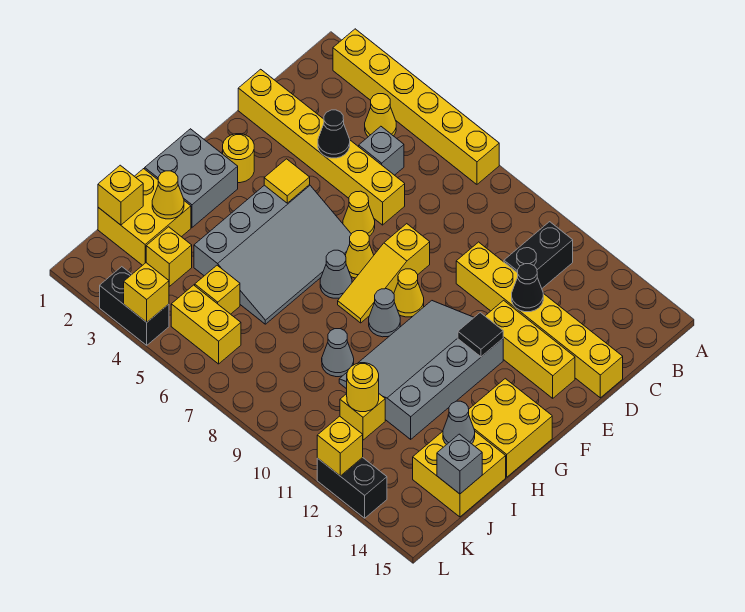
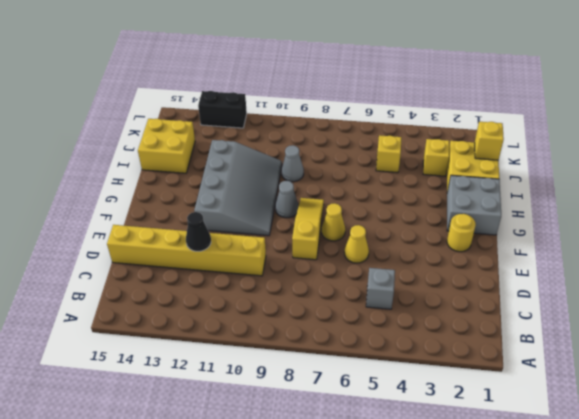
none -> yellow brick A2:A7 level 1
none -> yellow cone B4 level 1
none -> black brick B11:C11 level 1
none -> yellow brick D1:D6 level 1

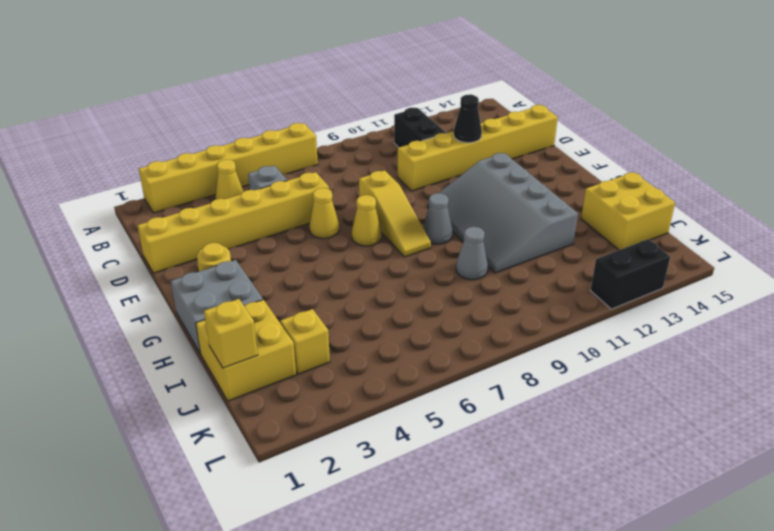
none -> yellow brick E12:E14 level 1
none -> grey slope F4:I6 level 1 top 4
none -> yellow cone F9 level 1
none -> grey cone G7 level 1

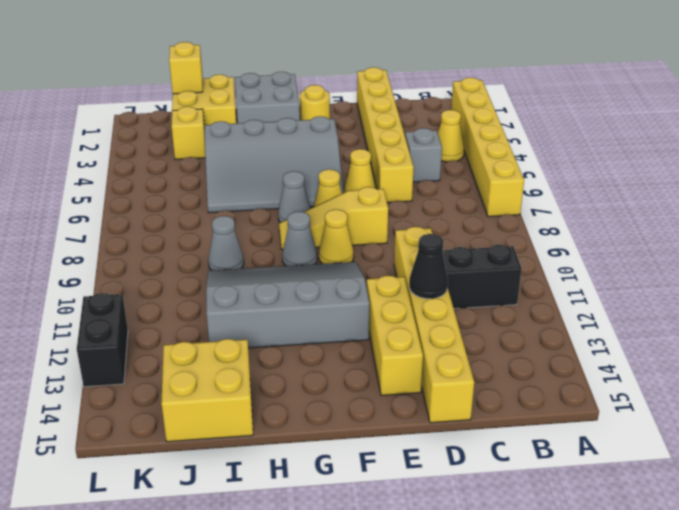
none -> yellow brick G14:H15 level 1
none -> yellow brick J5 level 1
none -> yellow brick J11 level 1
none -> yellow brick K5:K6 level 1

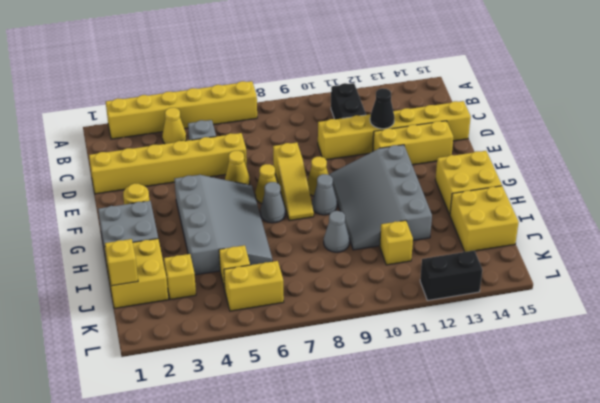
none -> black brick L3:L4 level 1
none -> black cone D4 level 2
none -> yellow tile F4 level 2
none -> black tile F12 level 2

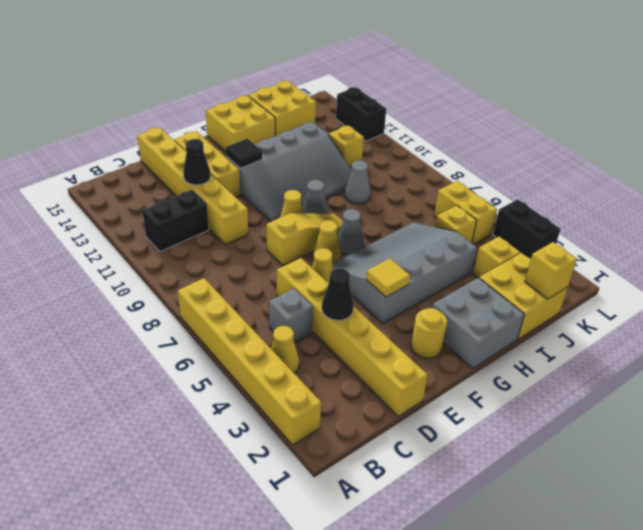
none -> yellow cone I2 level 2
none -> grey cone I14 level 2
none -> yellow round brick J11 level 2
none -> grey brick J15 level 2

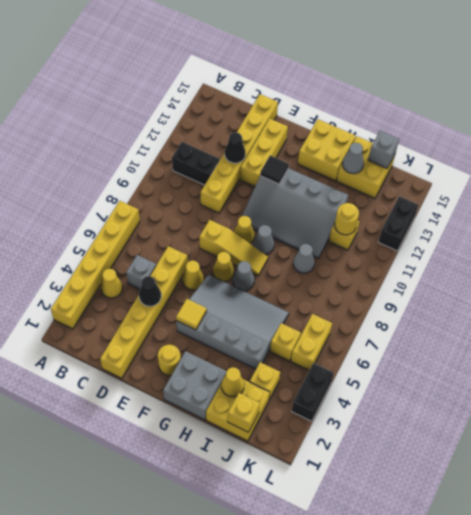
none -> yellow brick L4 level 2
none -> yellow brick L12 level 2

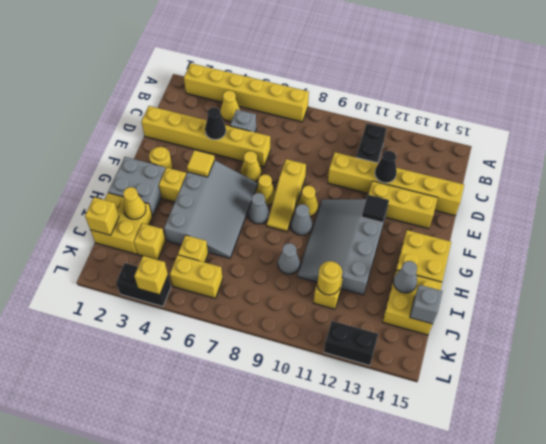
yellow brick G3 level 1 -> yellow brick L12 level 2

